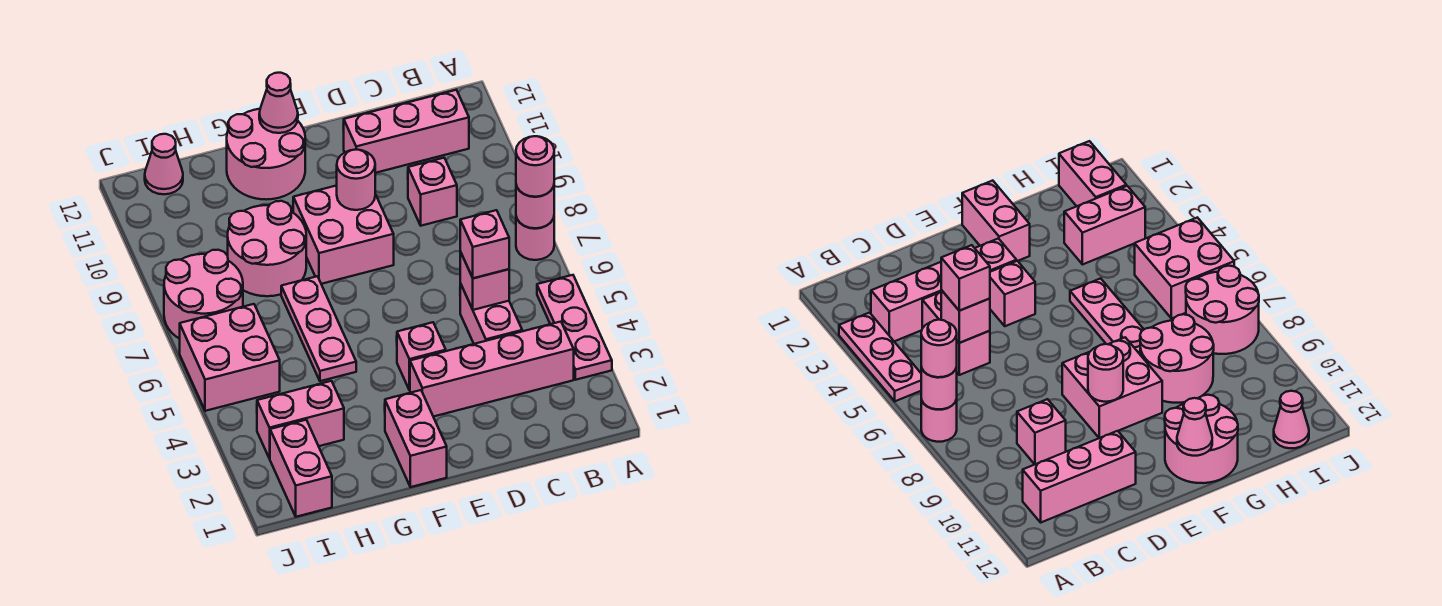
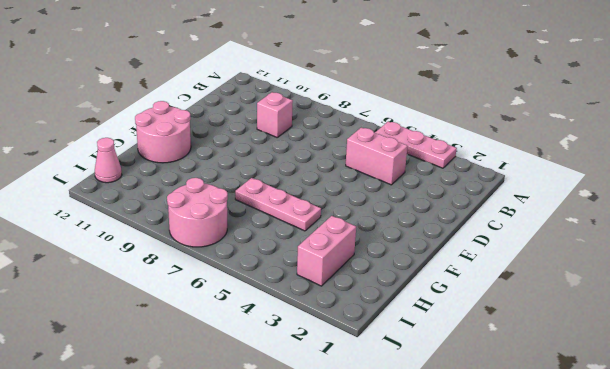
none -> pink round brick A7 level 1
none -> pink brick B3:E3 level 1
none -> pink brick B11:D11 level 1

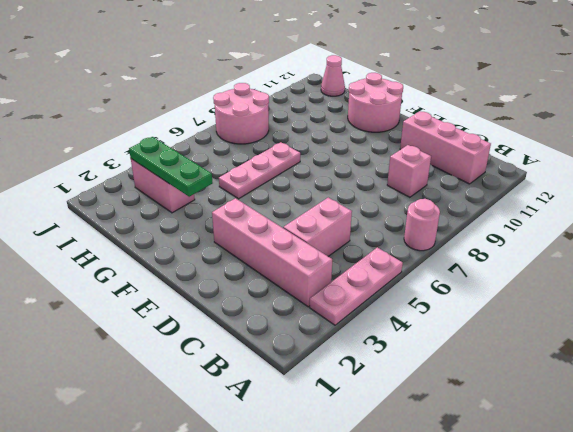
green plate G3:I3 level 2 -> none
none -> pink brick E4 level 1
none -> pink brick E8:F9 level 1
none -> pink brick F1:F2 level 1

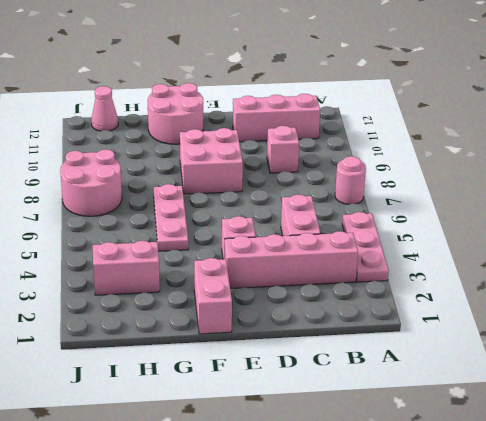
none -> pink round brick G8:H9 level 1
none -> pink brick I1:I2 level 1
none -> pink brick I5:J6 level 1

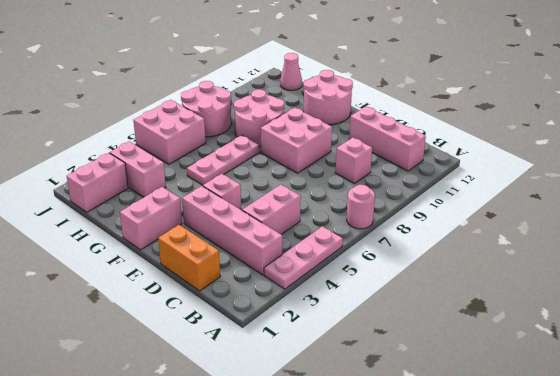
orange brick C1:D1 level 1 -> none
none -> pink round brick A7 level 2
none -> pink brick C5 level 2
none -> pink round brick E9 level 2

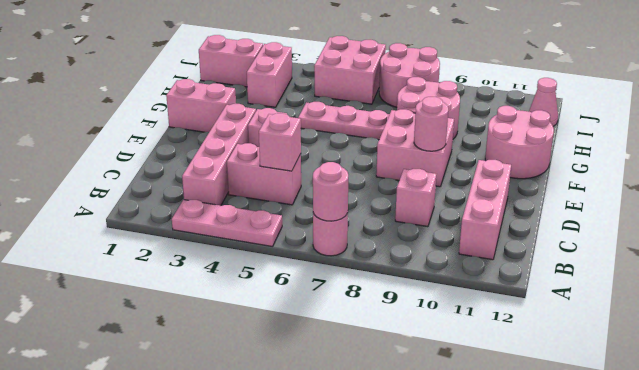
none -> pink cone F12 level 2
none -> pink round brick A7 level 3
none -> pink brick C5 level 3

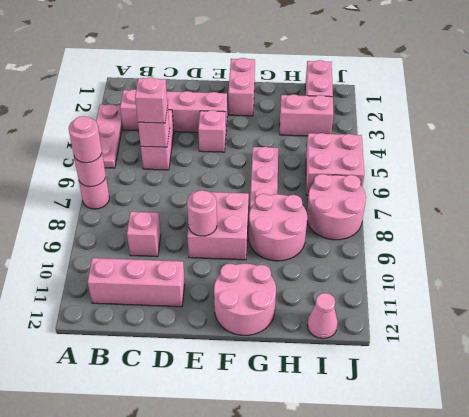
none -> pink cone F12 level 2

